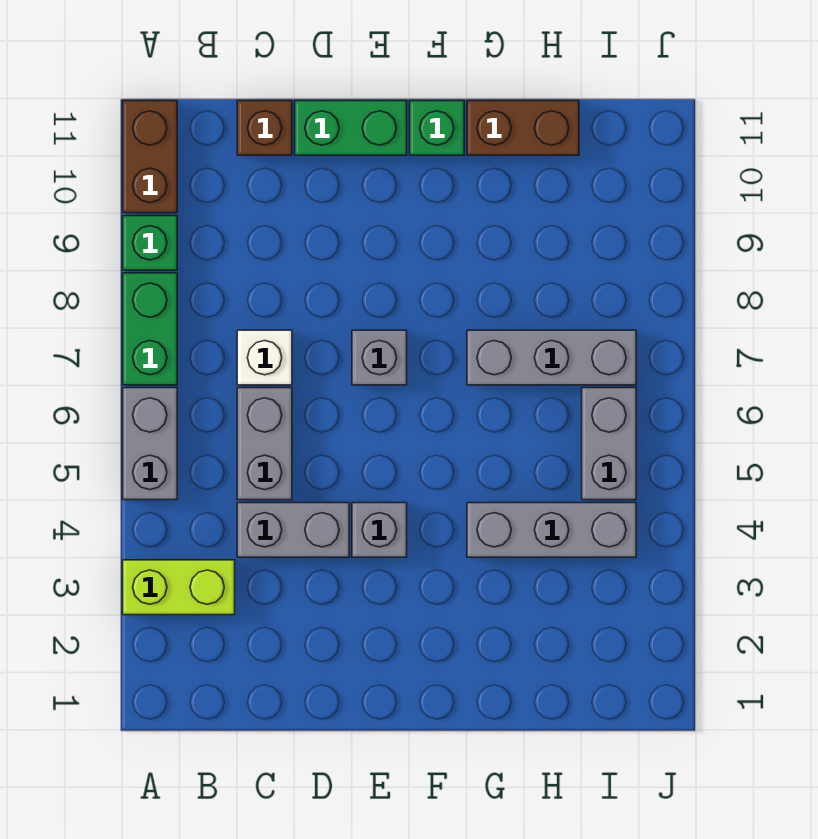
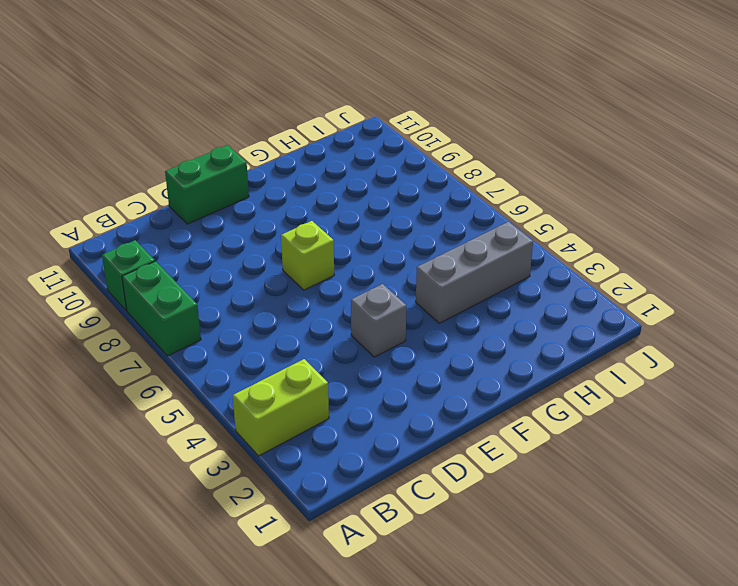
lime brick E7 level 1 -> grey brick E7 level 1
none -> grey brick A5:A6 level 1
none -> brown brick A10:A11 level 1
none -> grey brick C4:D4 level 1

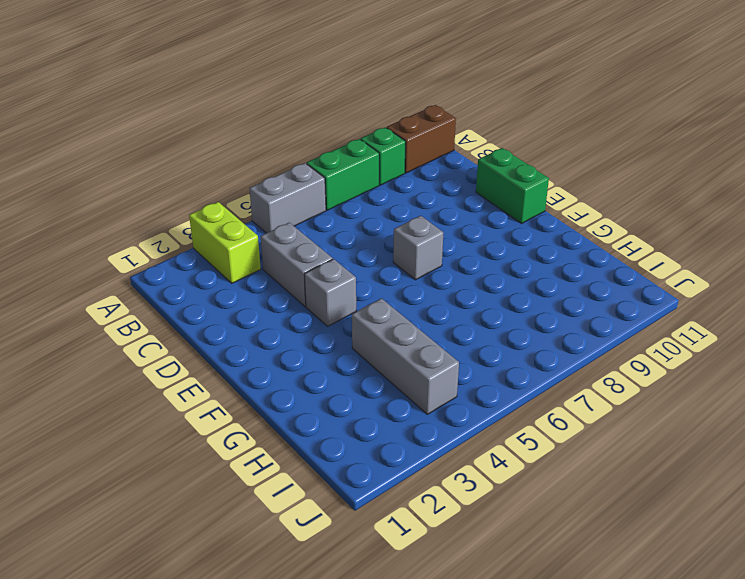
none -> grey brick C5:C6 level 1
none -> white brick C7 level 1
none -> brown brick C11 level 1

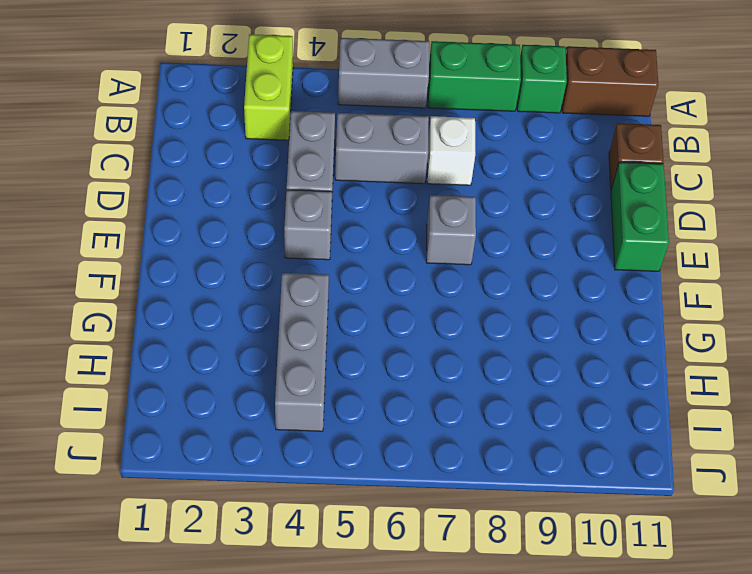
none -> green brick F11 level 1
none -> grey brick G7:I7 level 1
none -> brown brick G11:H11 level 1

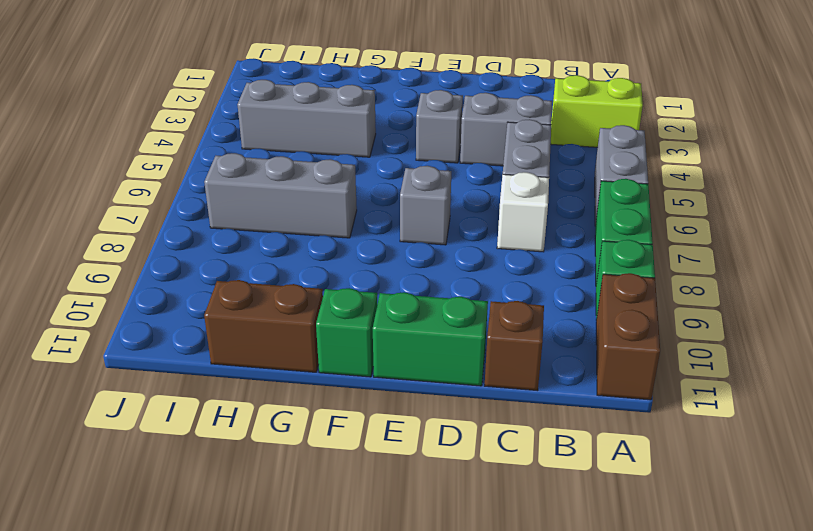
none -> grey brick I5:I6 level 1

